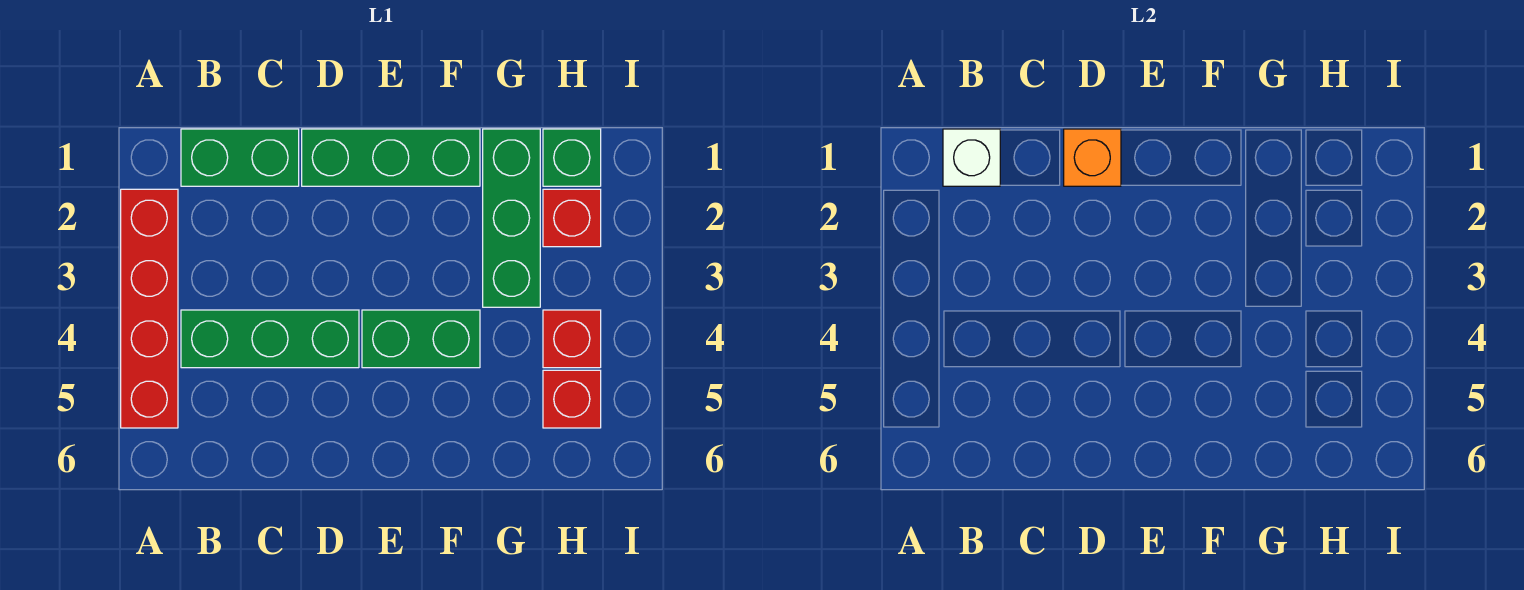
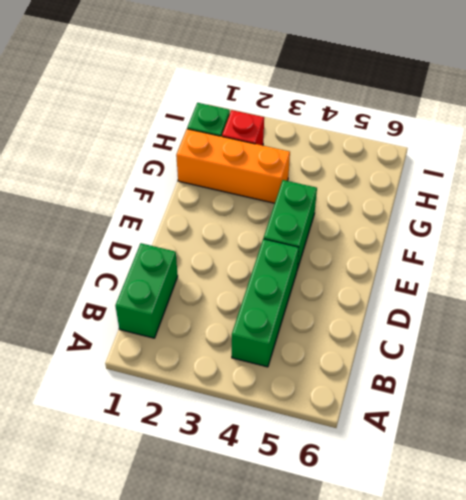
orange brick G1:G3 level 1 -> green brick G1:G3 level 1
none -> red brick A2:A5 level 1
none -> green brick D1:F1 level 1
none -> red brick H4 level 1

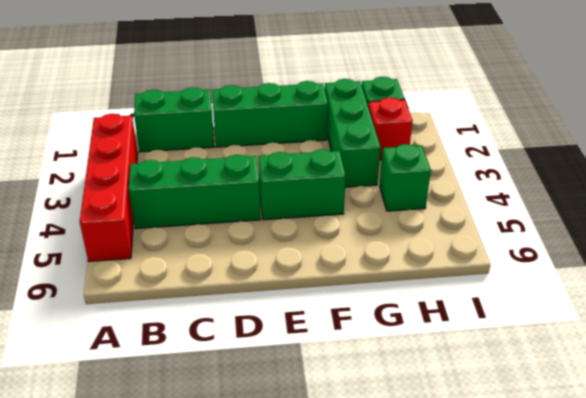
green brick H4 level 1 -> red brick H4 level 1
none -> red brick H5 level 1
none -> white brick B1 level 2
none -> orange brick D1 level 2

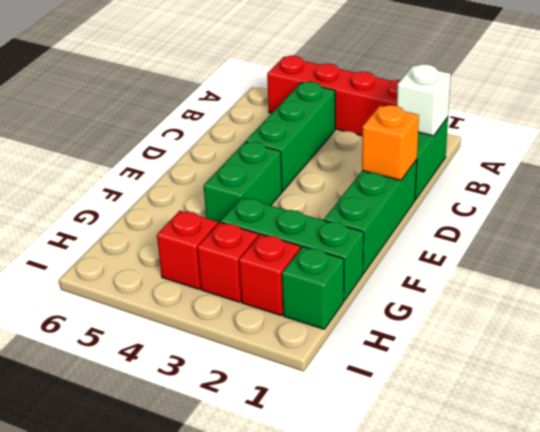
red brick H3 level 1 -> red brick H5 level 1

